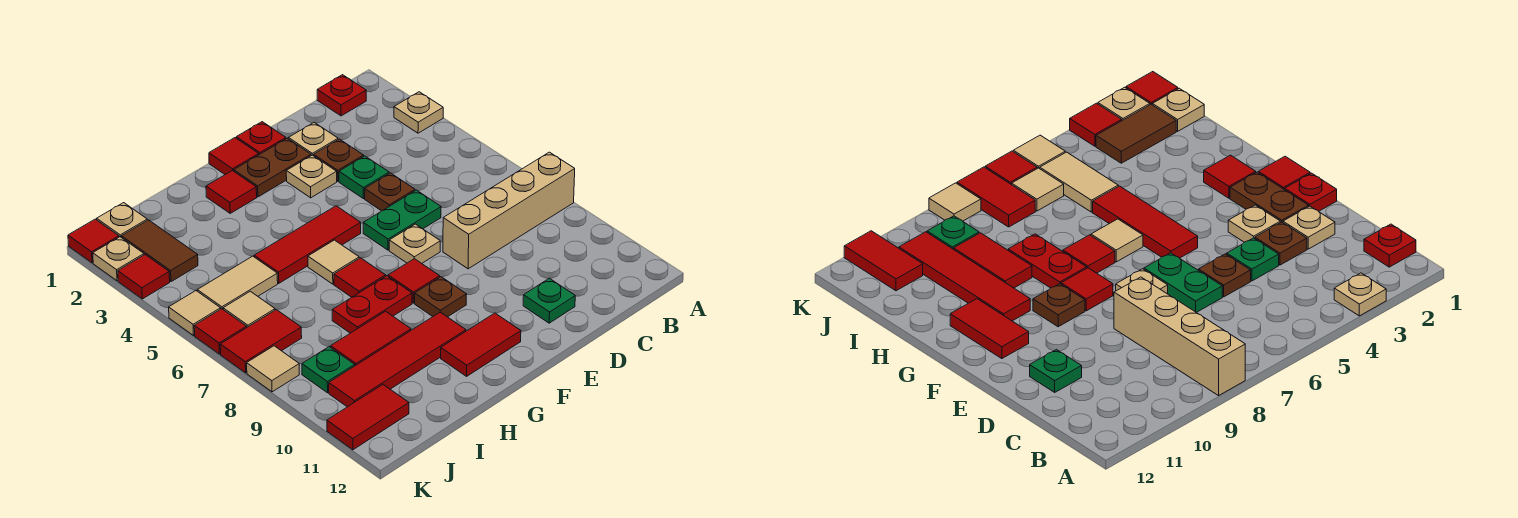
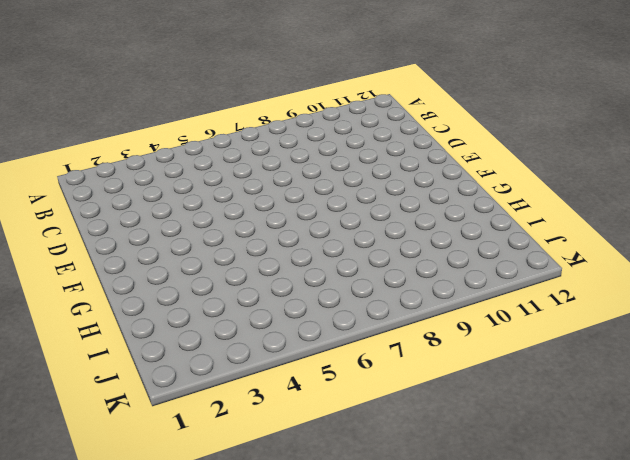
none -> tan plate A3 level 1
none -> tan brick A8:D8 level 1
none -> red plate B1 level 1
none -> tan plate D2 level 1

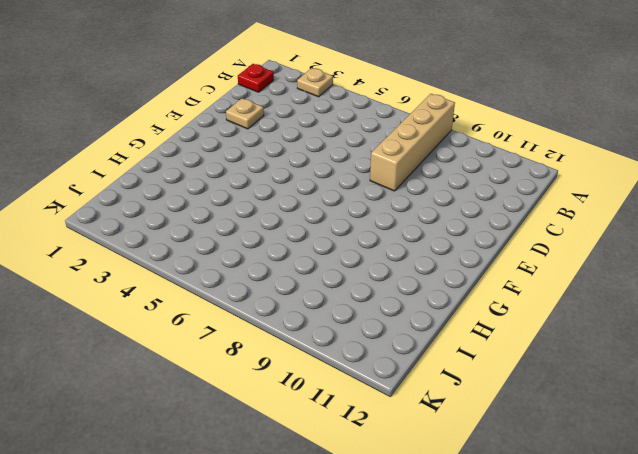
none -> brown plate D3 level 1
none -> green plate D4 level 1
none -> brown plate D5 level 1
none -> green plate D6:E6 level 1

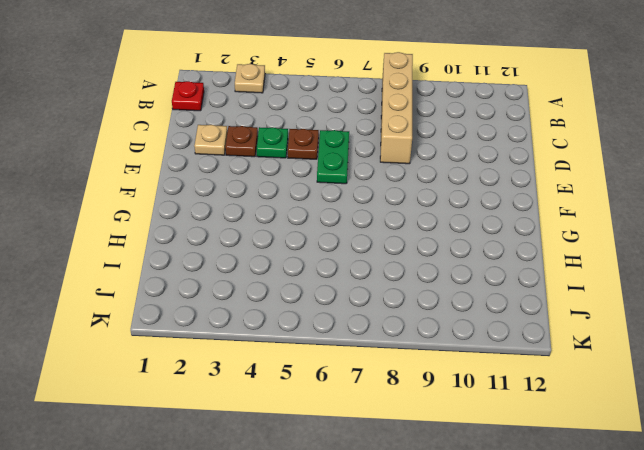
none -> green plate D11 level 1
none -> red plate E1 level 1
none -> brown plate E2:F2 level 1
none -> tan plate E3 level 1

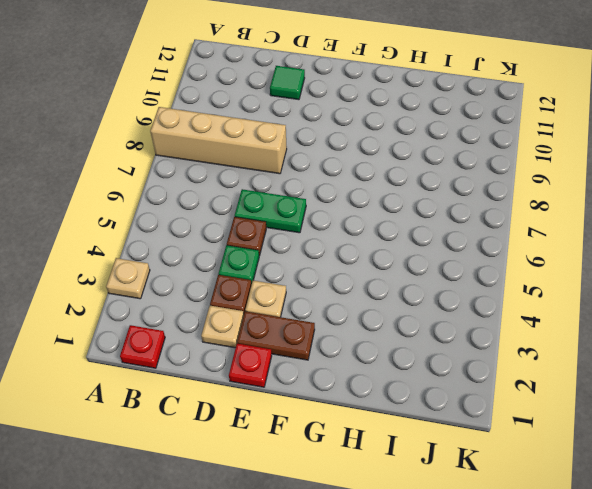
green tile D11 level 1 -> green plate D11 level 1
none -> tan plate E7 level 1
none -> red tile F1 level 1
none -> red tile F5:H5 level 1
none -> red tile F8 level 1

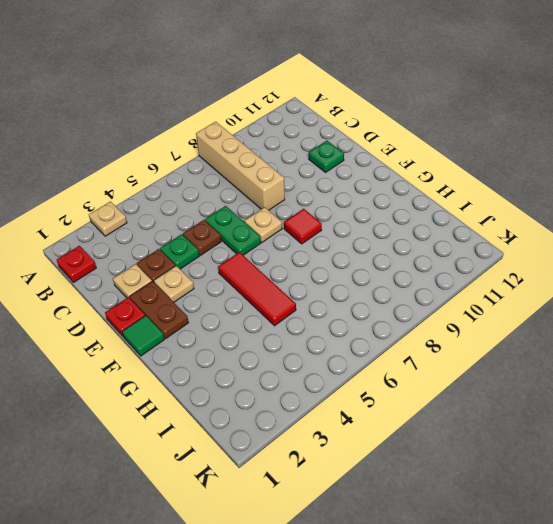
green tile F1 level 1 -> red tile F1 level 1
none -> brown plate F9 level 1
none -> red tile F11:G11 level 1
none -> red tile G2 level 1
none -> tan tile G6 level 1

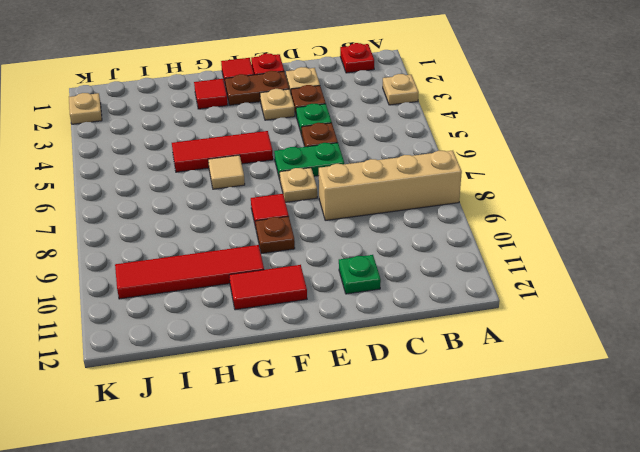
none -> red tile G7 level 1
none -> red plate G8:H8 level 1
none -> red tile H9:I9 level 1
none -> tan tile I5:J5 level 1

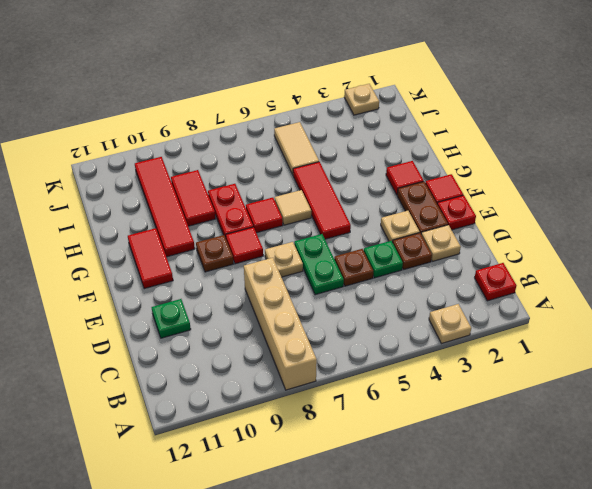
none -> tan plate J1 level 1
none -> brown tile J2:J3 level 1
none -> tan tile J6 level 1
none -> red tile J7:K7 level 1

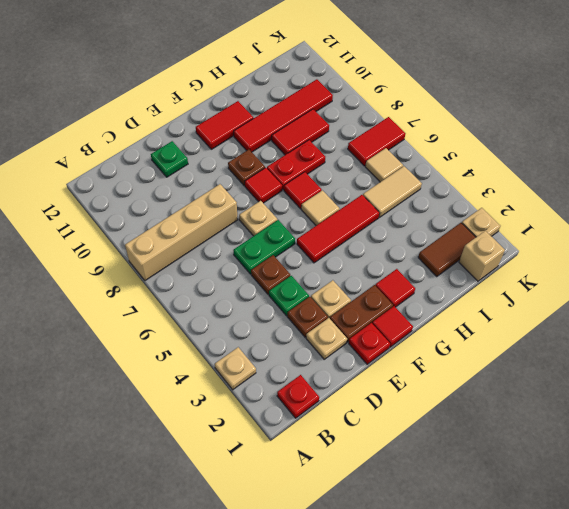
brown tile I2:J2 level 1 -> brown tile J2:J3 level 1
tan brick J1 level 1 -> tan plate J1 level 1
none -> green plate J9 level 1
none -> red tile J11:K11 level 1
none -> red tile K1 level 1
none -> red tile K3 level 1

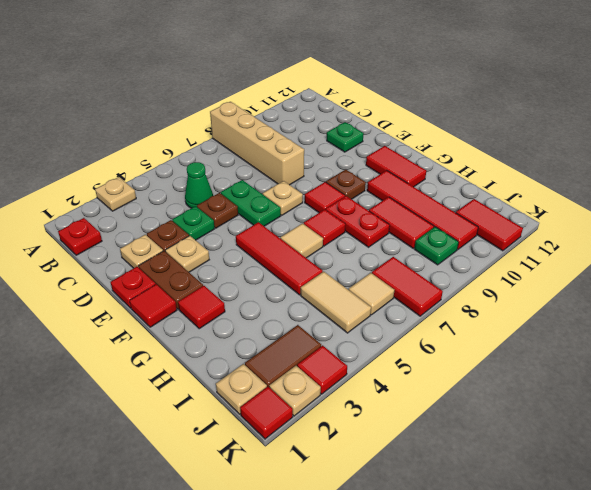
green cone C5 level 1 -> none
none -> tan tile K5 level 1
none -> red tile K6 level 1
none -> tan tile K8 level 1

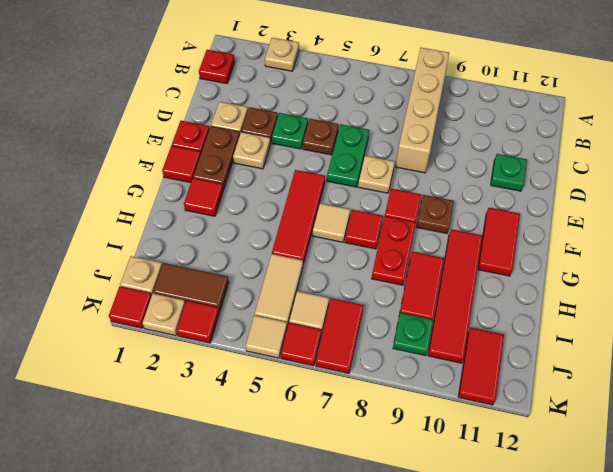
none -> tan tile K8 level 1

